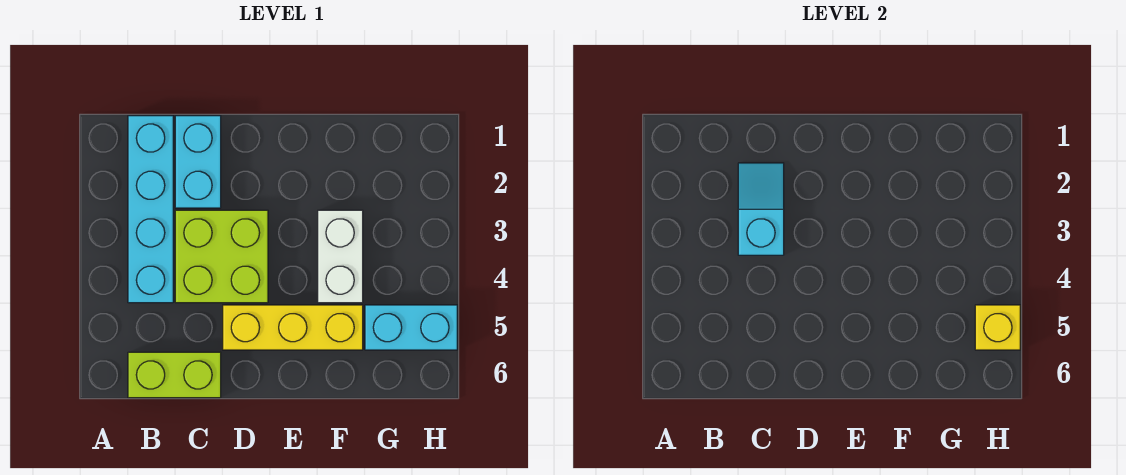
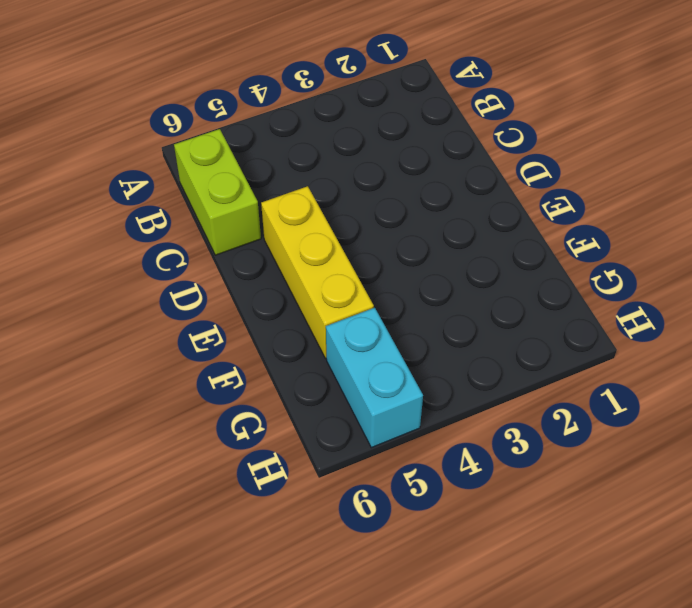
none -> cyan brick B1:B4 level 1
none -> cyan brick C1:C2 level 1

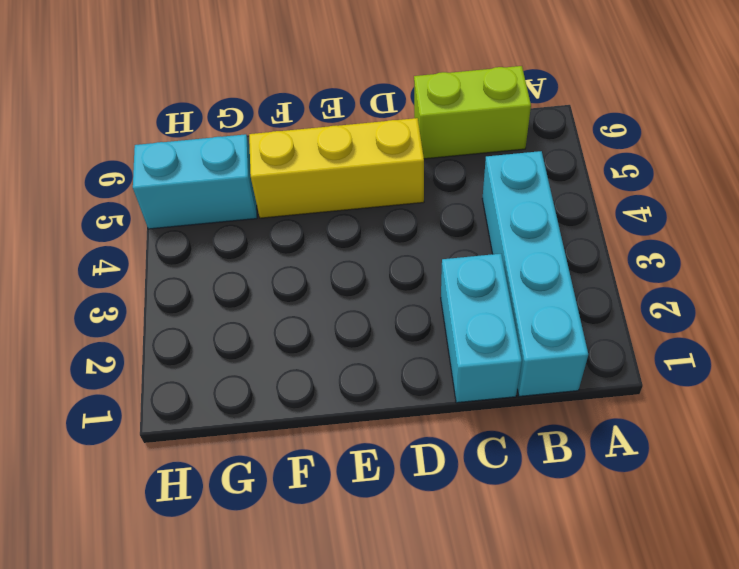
none -> lime brick C3:D4 level 1
none -> white brick F3:F4 level 1

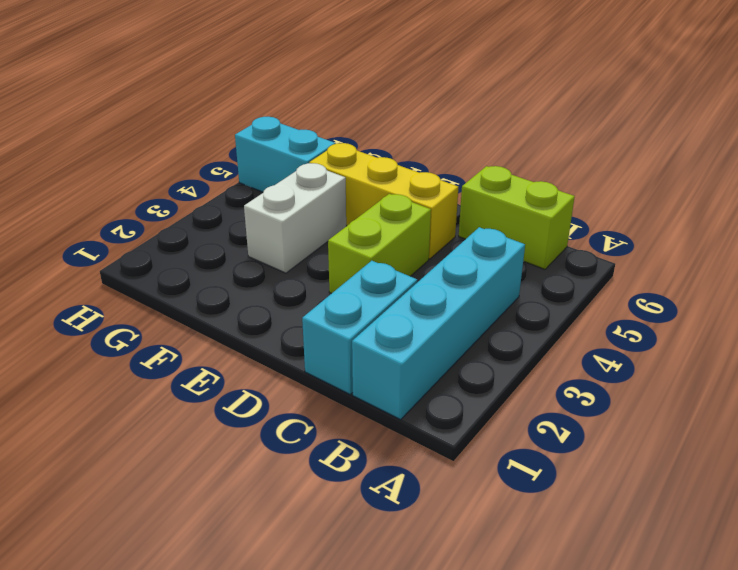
lime brick D3:D4 level 1 -> lime brick C3:D4 level 1
none -> cyan slope C2:C3 level 2 top 3
none -> yellow brick H5 level 2

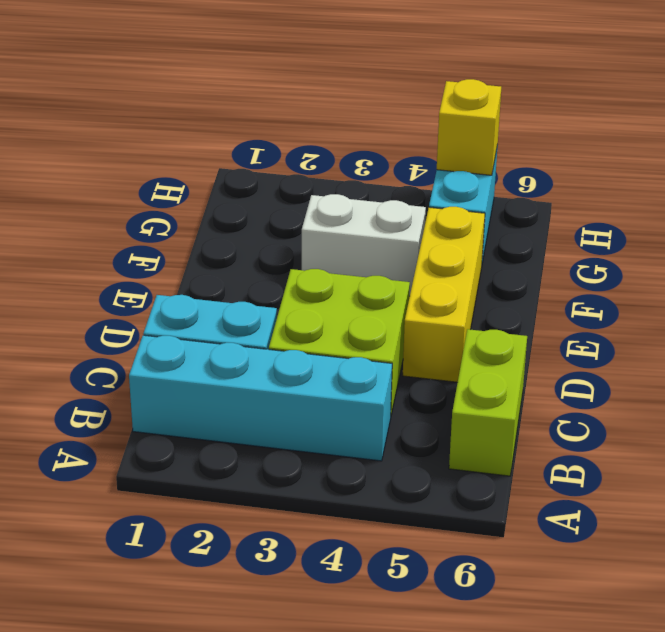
none -> cyan slope C2:C3 level 2 top 3

